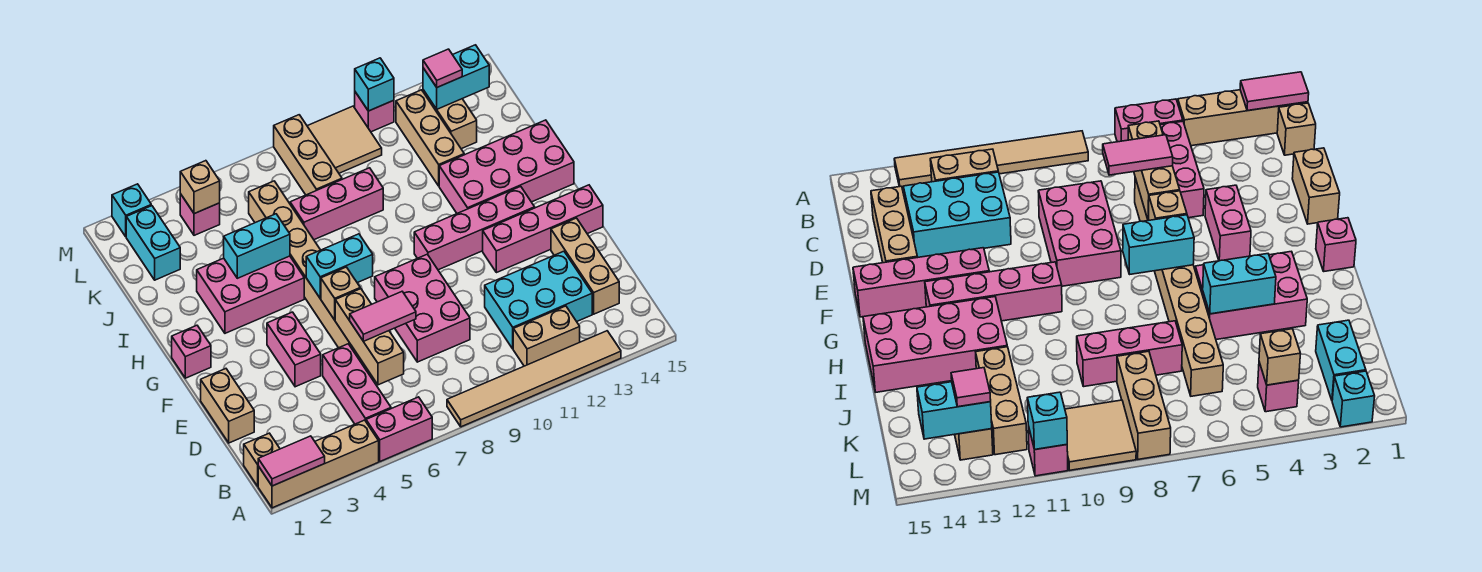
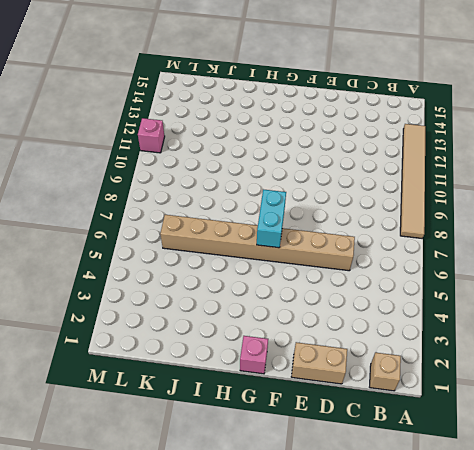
none -> tan brick A1:A4 level 1
none -> pink brick A5:A6 level 1
none -> pink brick B5:D5 level 1
none -> tan brick B11:B12 level 1

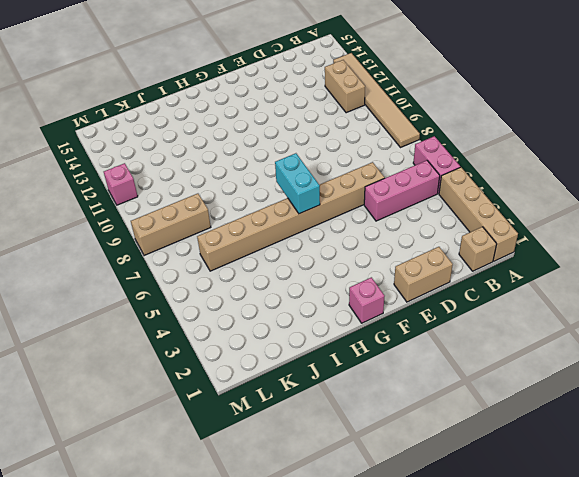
none -> cyan brick C11:D13 level 1
none -> tan brick C14:E14 level 1
none -> pink brick D8:F9 level 1
none -> pink brick E4:F4 level 1

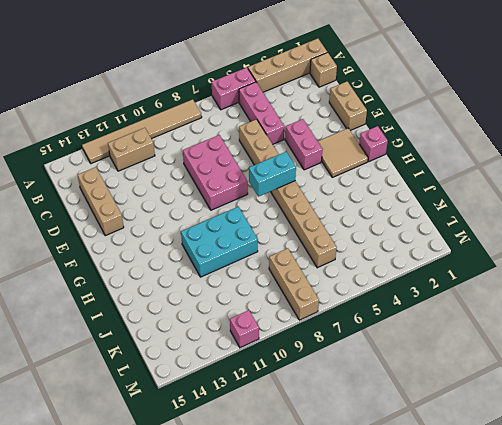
tan tile F2:G3 level 1 -> tan tile L9:M10 level 1
cyan brick H9:I11 level 1 -> cyan brick C11:D13 level 1
none -> pink brick F12:F15 level 1
none -> pink brick G10:G13 level 1
none -> pink brick H3:I5 level 1
none -> pink brick H12:I15 level 1

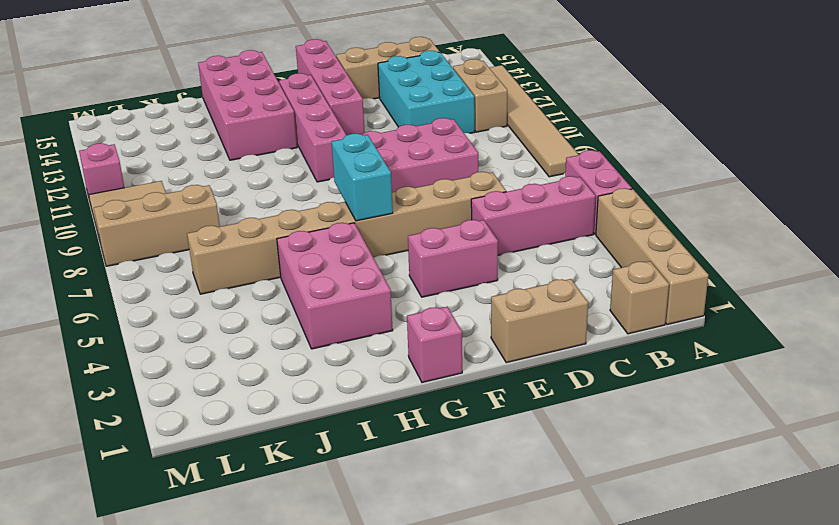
none -> pink brick J7:J9 level 1
none -> tan brick J12:L12 level 1
none -> cyan brick K2:L2 level 1
none -> tan brick K13:L13 level 1

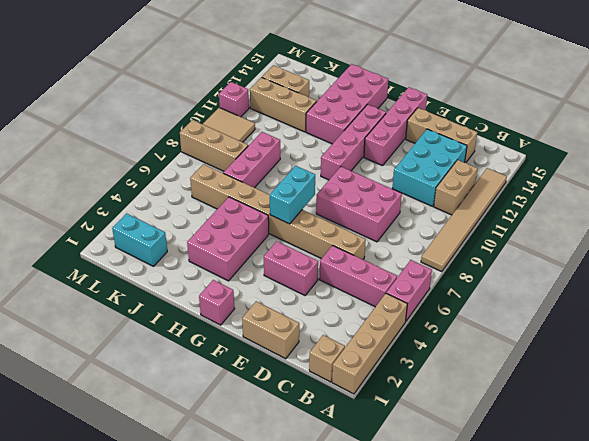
none -> pink brick L4 level 1
none -> cyan brick M2 level 1
none -> pink tile A1:A2 level 2
none -> tan brick C6:E6 level 2

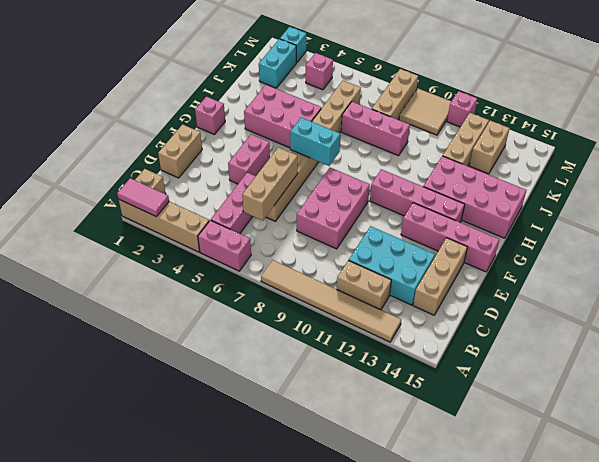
none -> tan brick F6 level 2
none -> cyan brick I4:I5 level 2
none -> tan brick L4 level 2
none -> cyan brick L13:L14 level 2

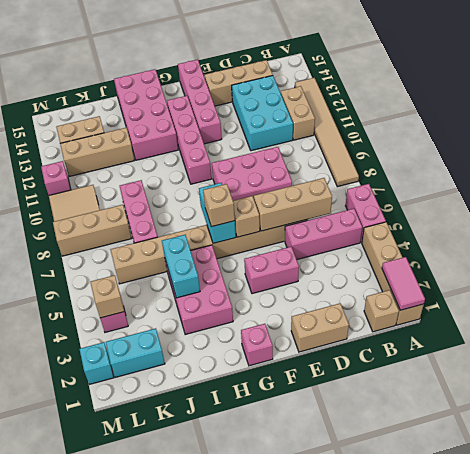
tan brick G6 level 3 -> none
none -> cyan brick L13:L14 level 2
none -> cyan brick M11 level 2
none -> pink tile D6:D7 level 3
none -> pink tile L13 level 3

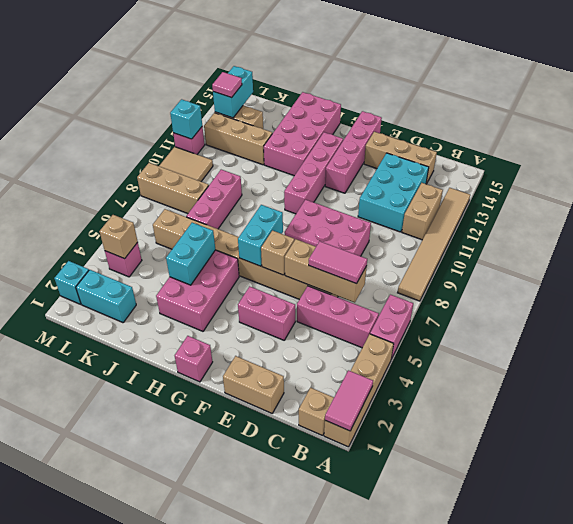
pink tile C6:D6 level 3 -> pink tile D6:D7 level 3

